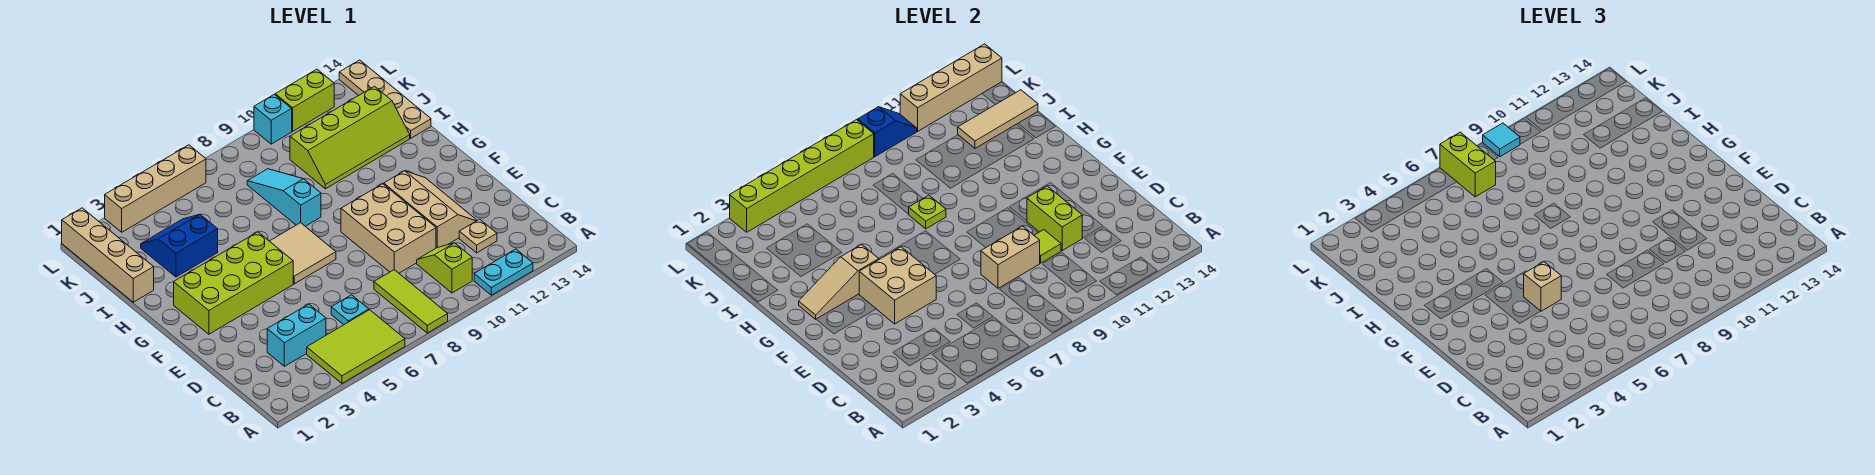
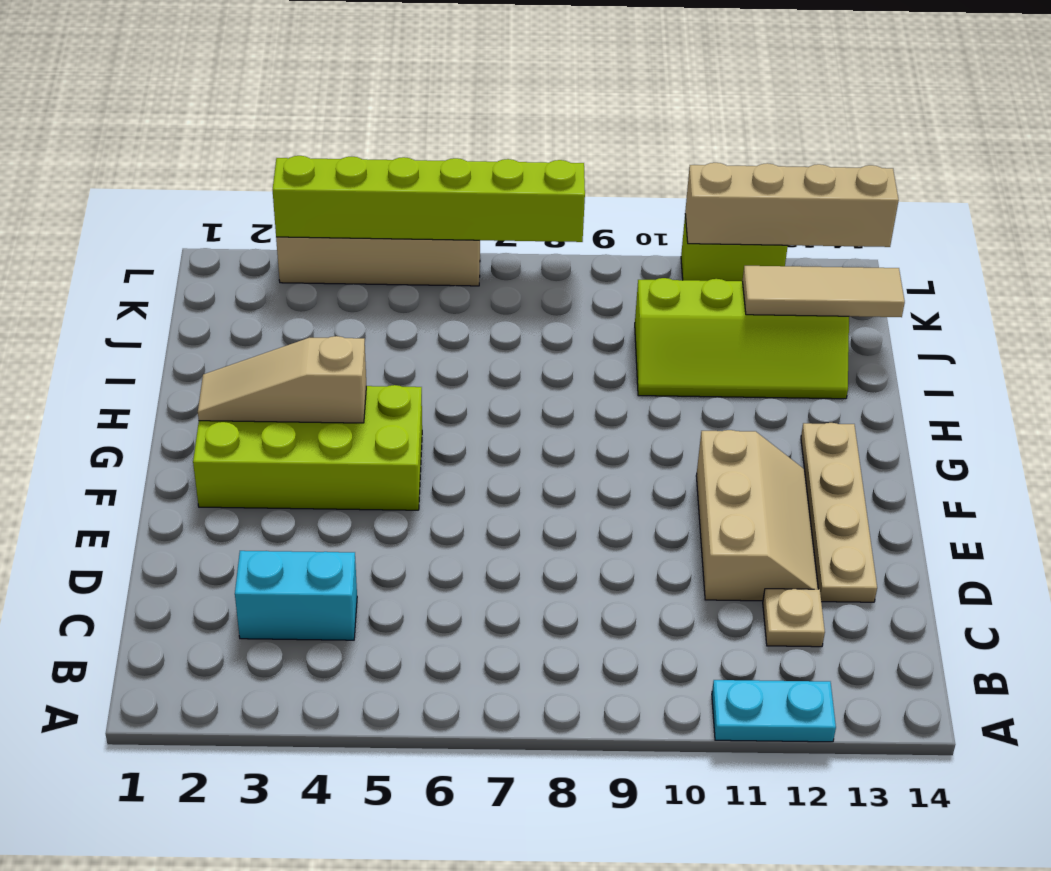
tan plate D13:G13 level 1 -> tan plate I14:L14 level 1
none -> lime tile A4:B6 level 1
none -> lime tile A8:C8 level 1
none -> lime slope B10:C10 level 1 top B
none -> cyan plate C6 level 1

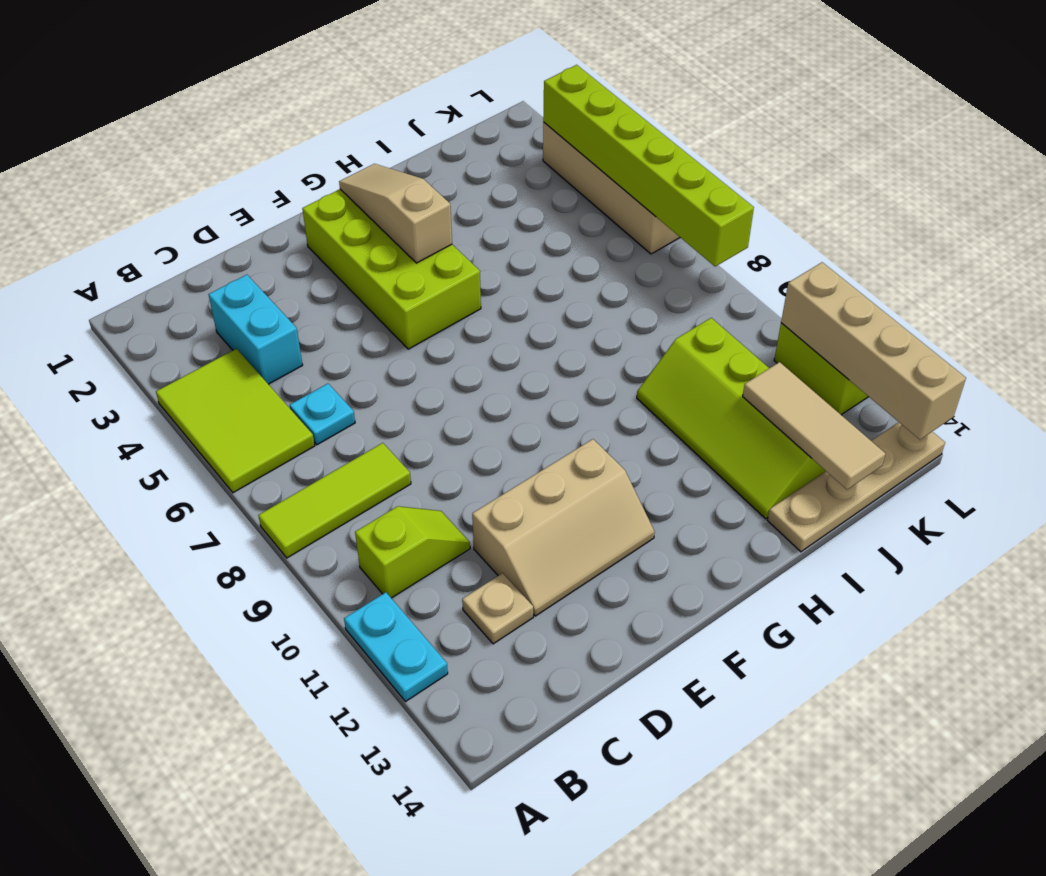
none -> tan brick D9:F10 level 1
none -> tan tile F6:G7 level 1
none -> cyan slope H8:J8 level 1 top H
none -> tan brick I1:L1 level 1

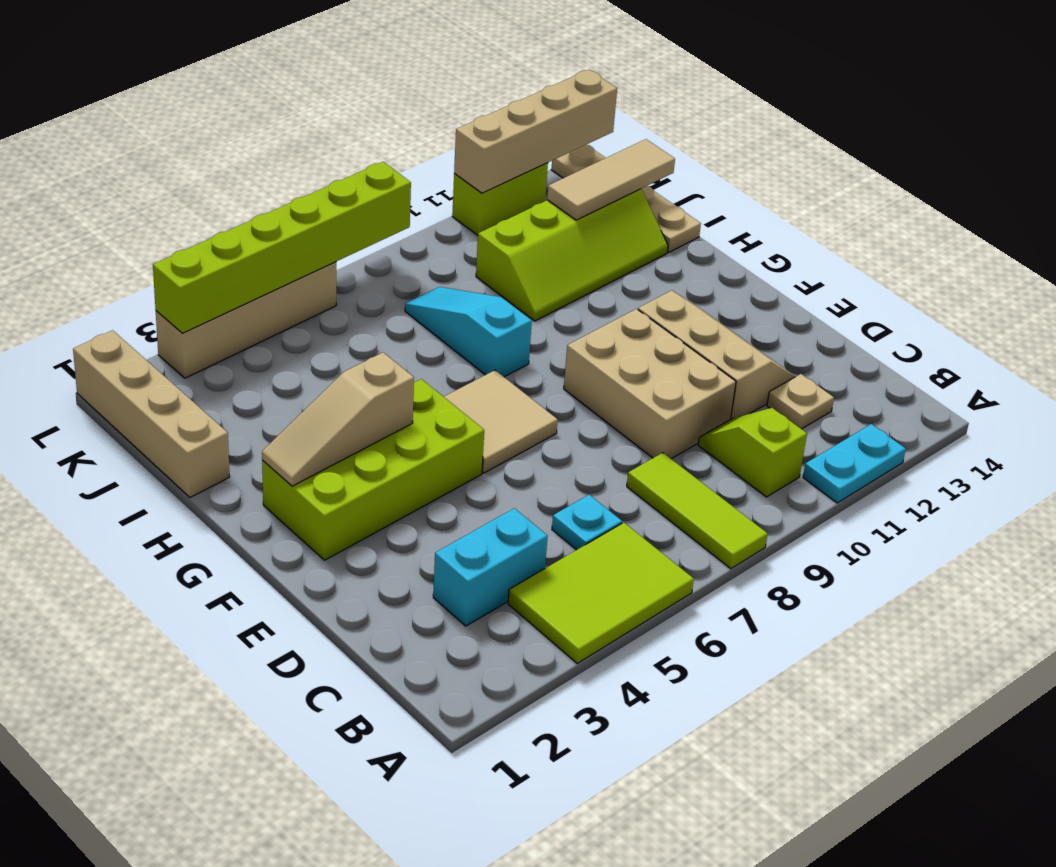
none -> blue slope I3:J4 level 1 top I
none -> cyan brick L10 level 1
none -> tan brick D8:D9 level 2
none -> lime tile D10 level 2

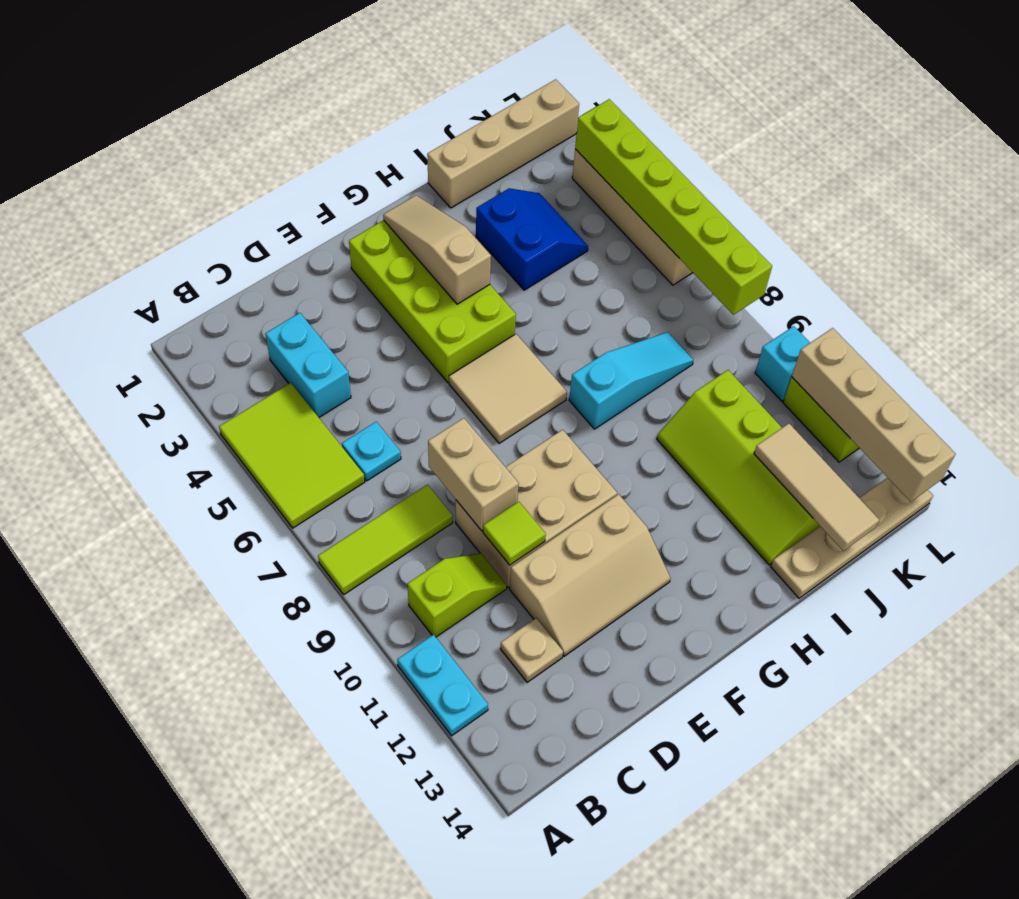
none -> lime brick D11:E11 level 2
none -> tan brick E4:F5 level 2
none -> lime plate H8 level 2
none -> blue slope L9:L10 level 2 top 9

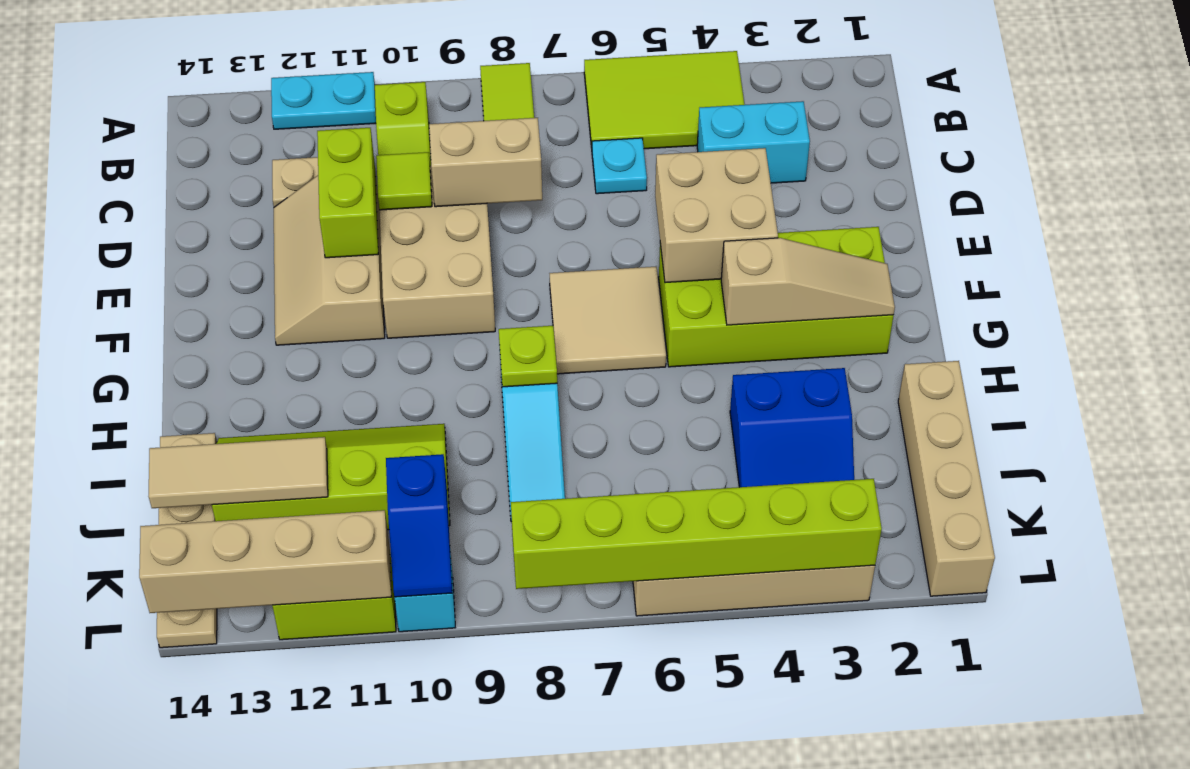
blue slope K10:L10 level 2 top K -> blue slope L9:L10 level 2 top 9
none -> tan brick E5 level 3
none -> lime brick K7:L7 level 3
none -> cyan tile L9 level 3

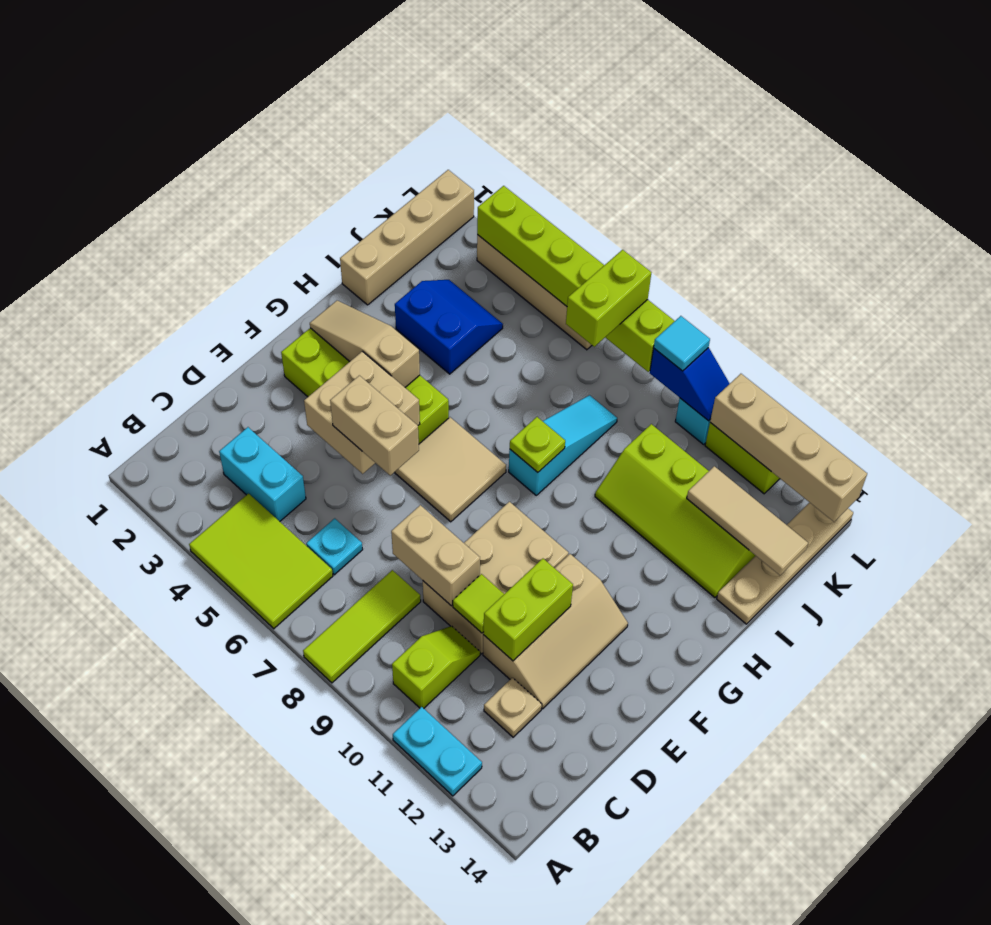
tan brick E5:E6 level 3 -> tan brick E5 level 3

